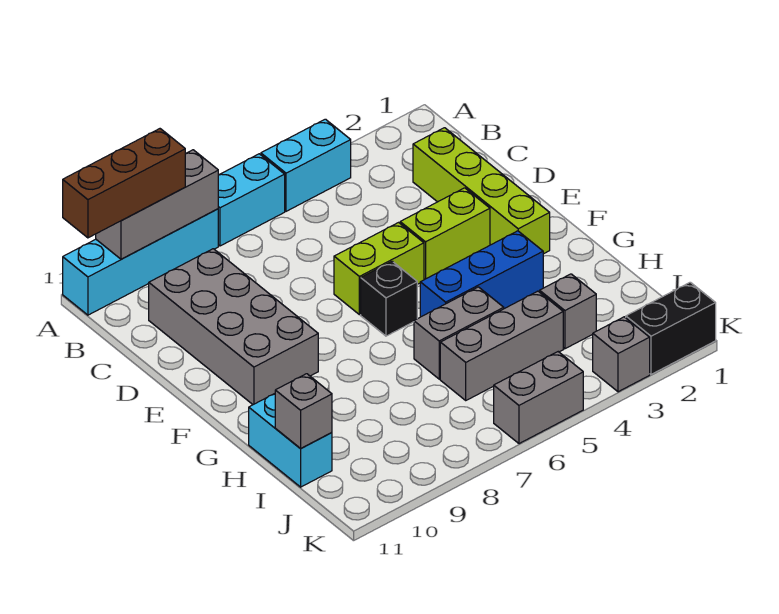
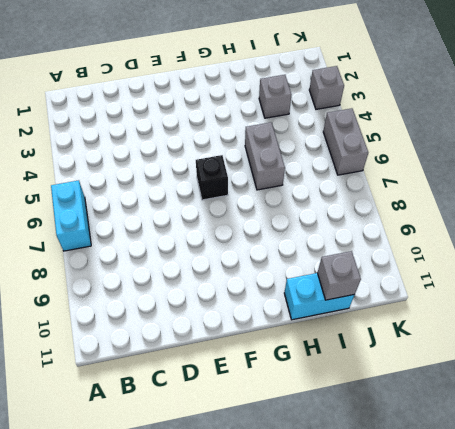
none -> cyan brick A4:A5 level 1
none -> cyan brick A8:A11 level 1
none -> lime brick C2:F2 level 1

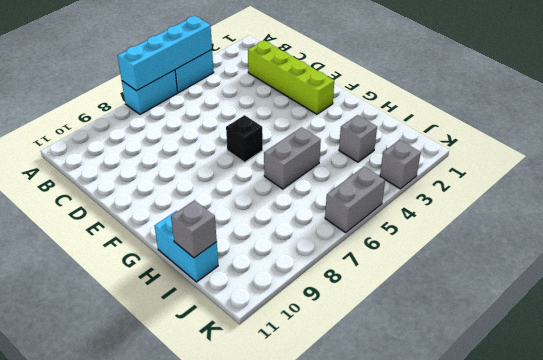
cyan brick A4:A7 level 2 -> cyan brick A8:A11 level 1
none -> grey brick C9:F10 level 1
none -> lime brick E3:E4 level 1
none -> lime brick E5:E6 level 1

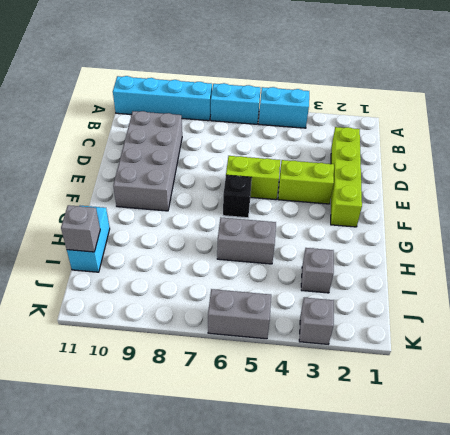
none -> blue brick G3:G5 level 1
none -> grey brick I4:I6 level 1
none -> black brick K1:K2 level 1

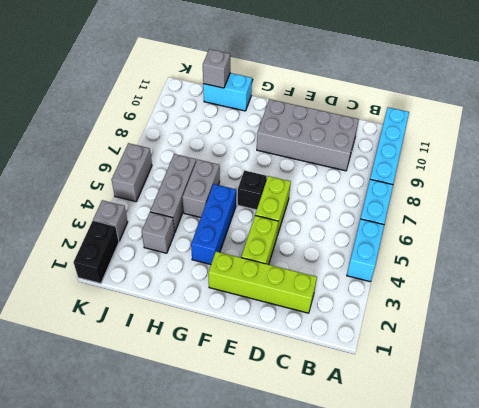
none -> grey brick A8:A10 level 2
none -> brown brick A9:A11 level 3

